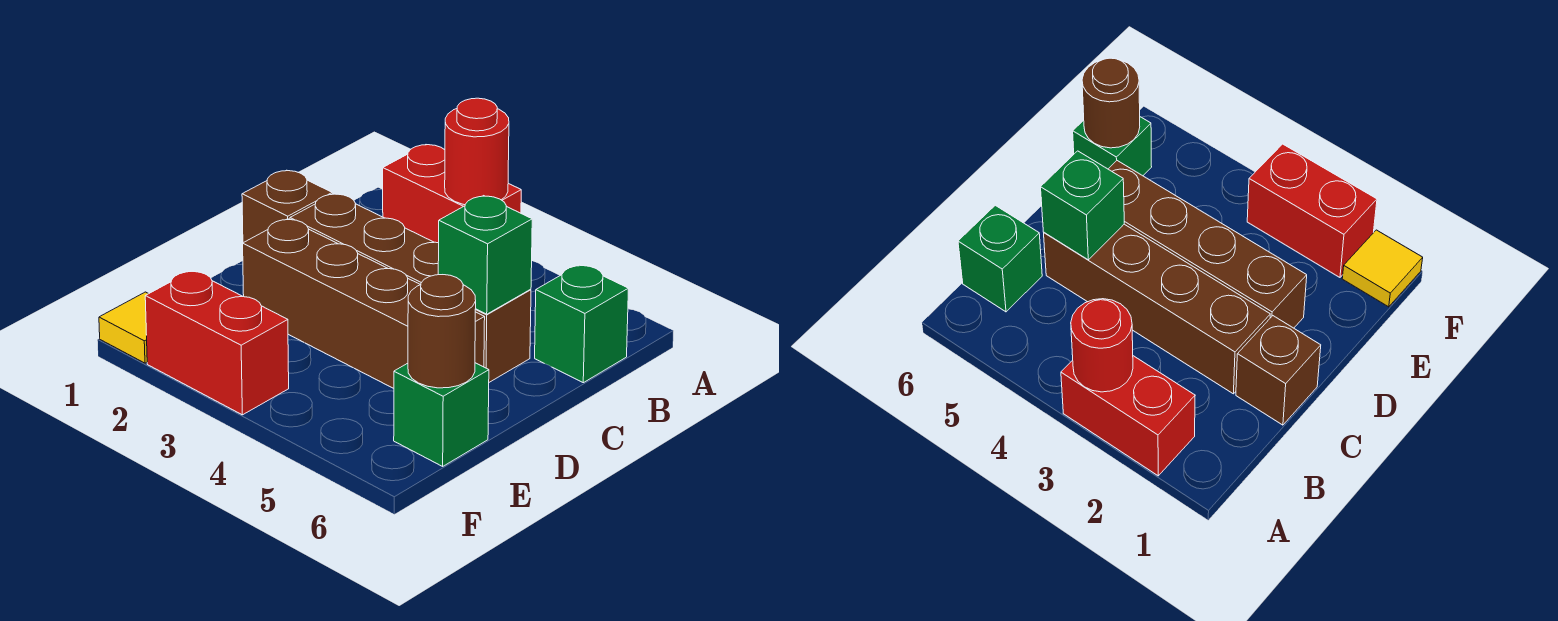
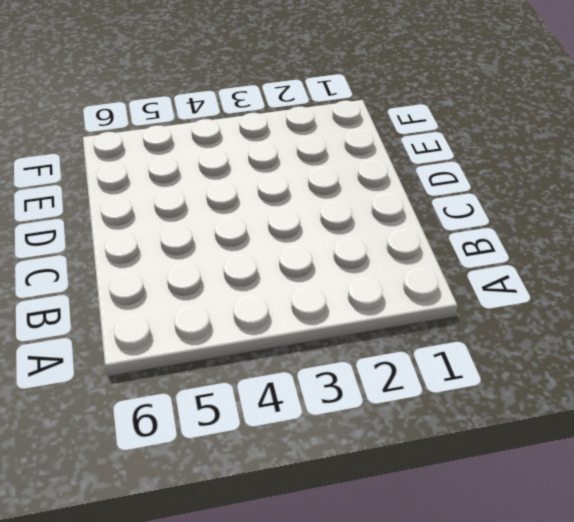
none -> red brick A2:A3 level 1
none -> green brick B6 level 1

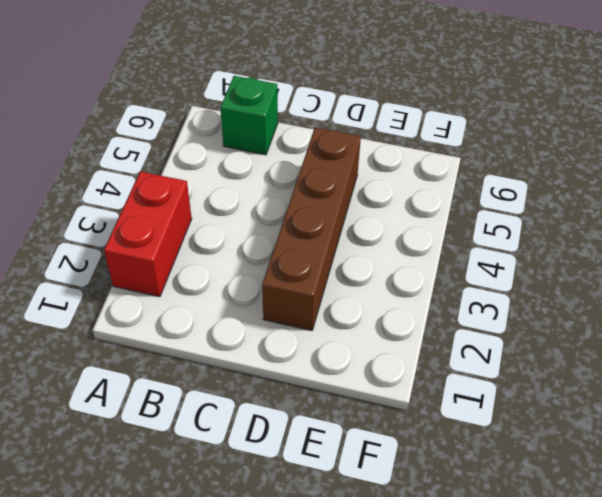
none -> brown brick C1 level 1
none -> brown brick C2:C5 level 1

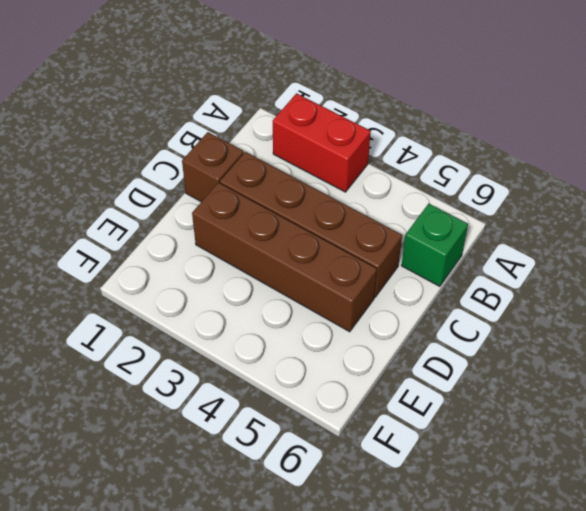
none -> green brick E6 level 1
none -> yellow tile F1 level 1

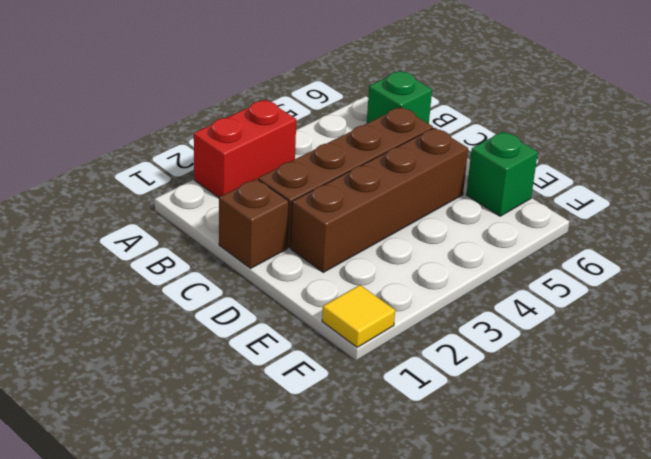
none -> red brick F2:F3 level 1
none -> red round brick A3 level 2

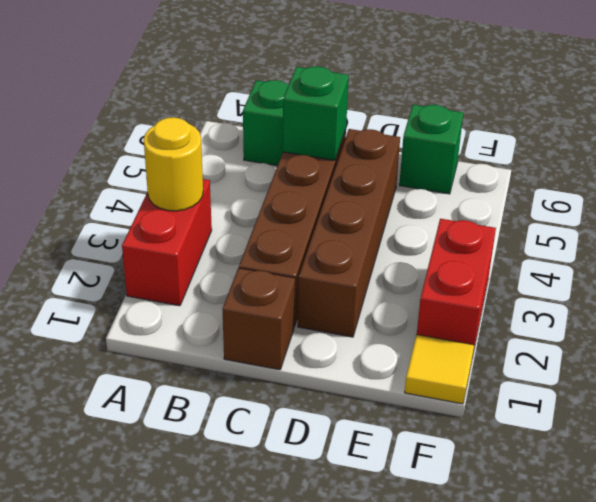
yellow round brick A3 level 2 -> red round brick A3 level 2
none -> brown round brick E6 level 2

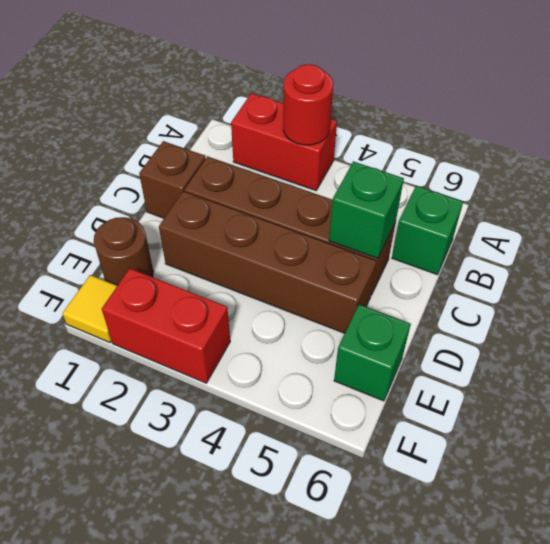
brown round brick E1 level 1 -> brown round brick E6 level 2

